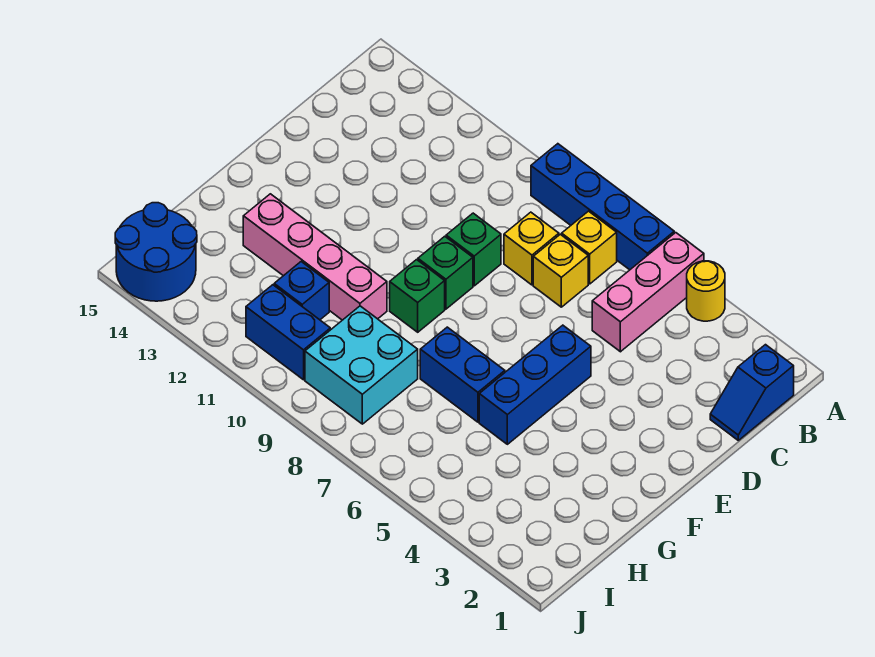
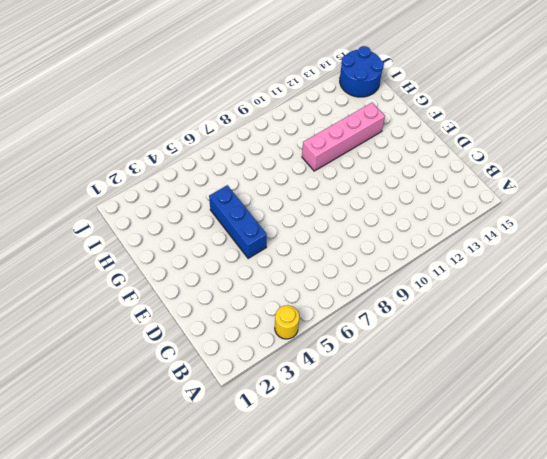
none -> pink brick A5:C5 level 1
none -> blue brick A6:A9 level 1
none -> blue slope B1:C1 level 1 top B

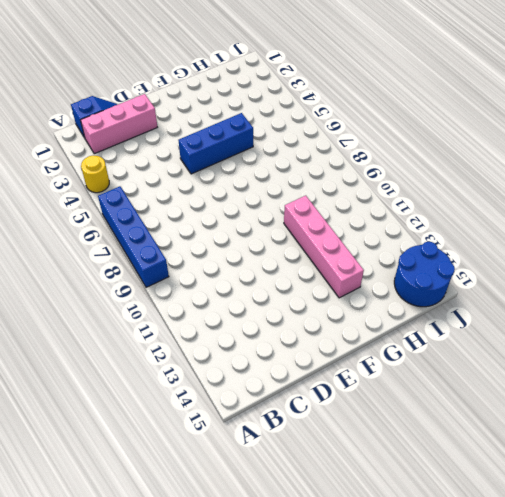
pink brick B2:D2 level 1 -> pink brick A5:C5 level 1
none -> yellow brick B7 level 1
none -> yellow brick C7 level 1
none -> yellow brick C8 level 1

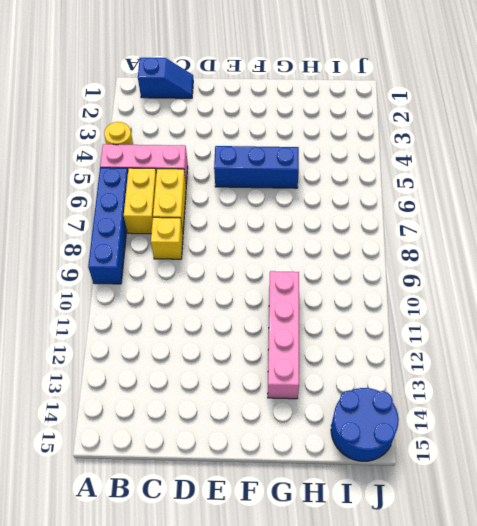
yellow brick B6:B7 level 1 -> yellow brick B7 level 1
yellow brick C6:C7 level 1 -> yellow brick C7 level 1
none -> green brick D9 level 1
none -> green brick E9 level 1
none -> green brick F9 level 1

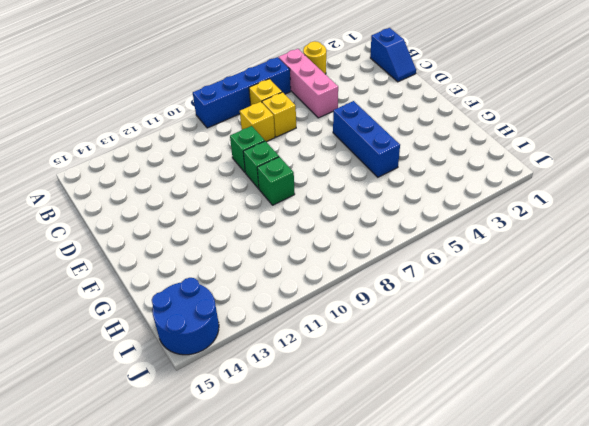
none -> blue brick G6:G7 level 1
none -> pink brick G10:G13 level 1
none -> cyan brick H8:I9 level 1

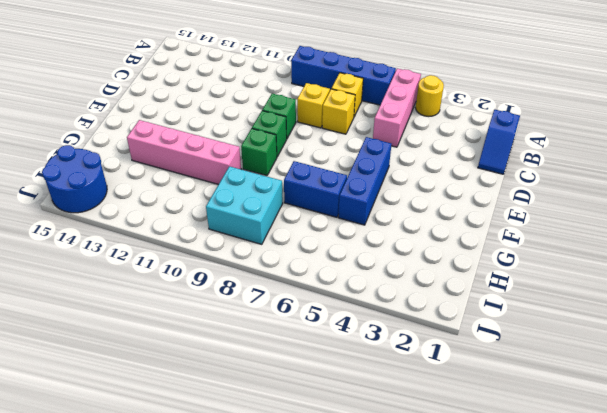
none -> blue brick H11 level 1
none -> blue brick I10:I11 level 1

